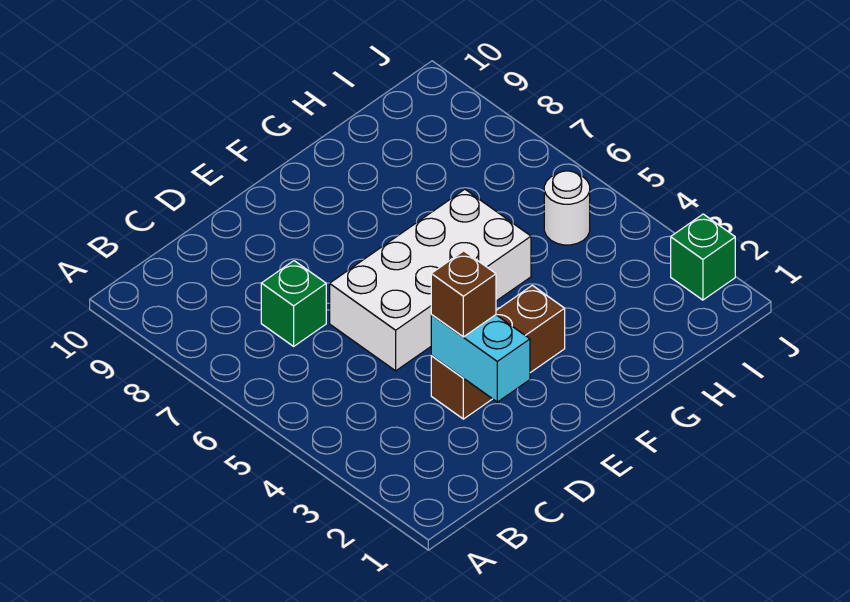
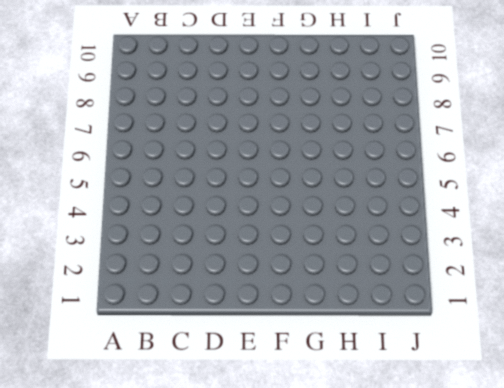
none -> green brick C7 level 1
none -> brown brick D3:F3 level 1

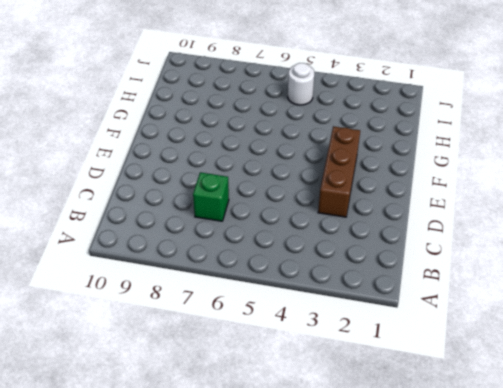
none -> white brick D5:G6 level 1
none -> green brick J2 level 1

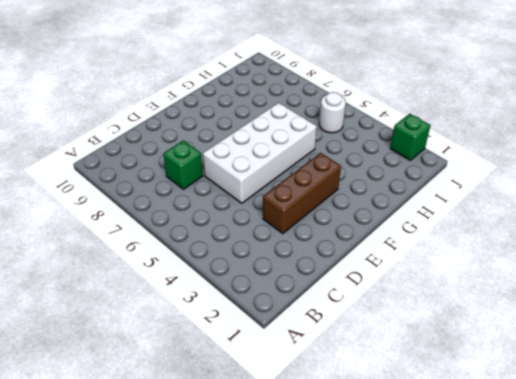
none -> cyan brick D2:D3 level 2
none -> brown brick D3 level 3

